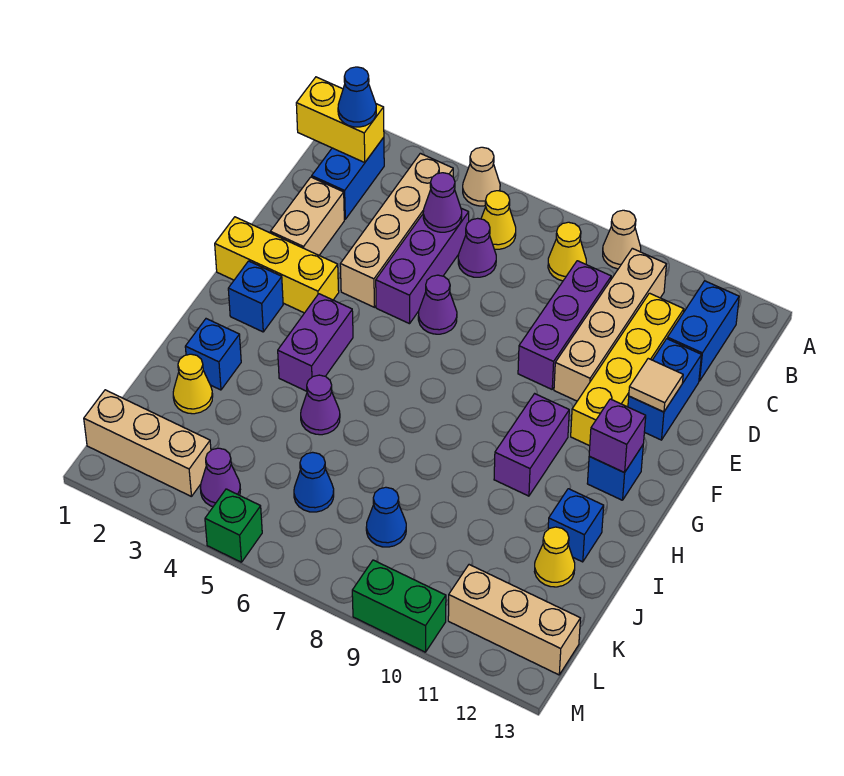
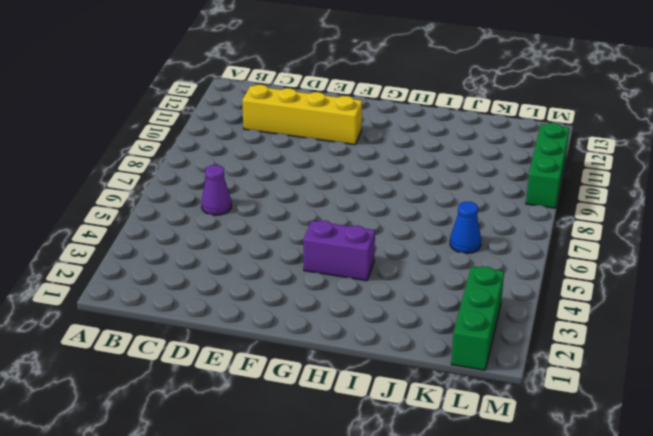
green brick L1:L3 level 1 -> tan brick L1:L3 level 1
green brick M9:M11 level 1 -> green brick M9:M10 level 1
none -> tan cone A5 level 1
none -> tan cone A9 level 1
none -> blue brick B2:C2 level 1
none -> tan brick B4:E4 level 1

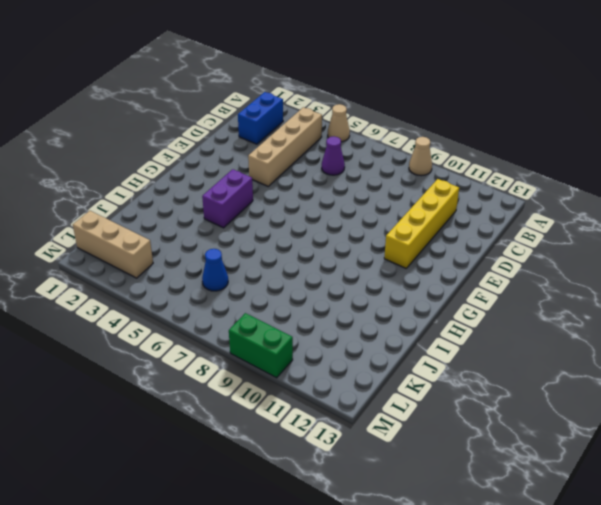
none -> yellow cone B6 level 1
none -> yellow cone B8 level 1
none -> tan brick B10:E10 level 1
none -> blue brick B12:C12 level 1

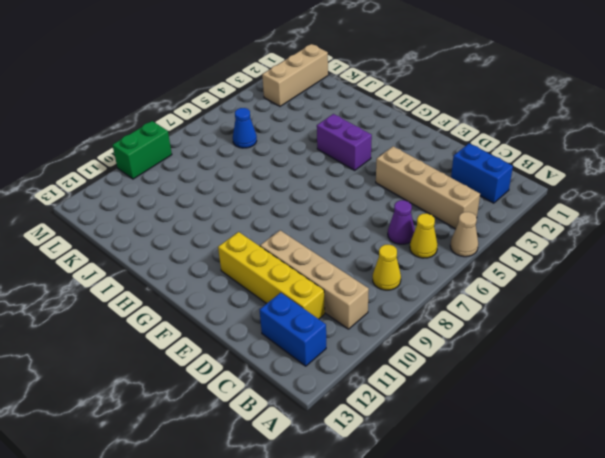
none -> tan cone A9 level 1
none -> purple brick C5:E5 level 1
none -> purple brick C9:E9 level 1
none -> tan brick D2:E2 level 1

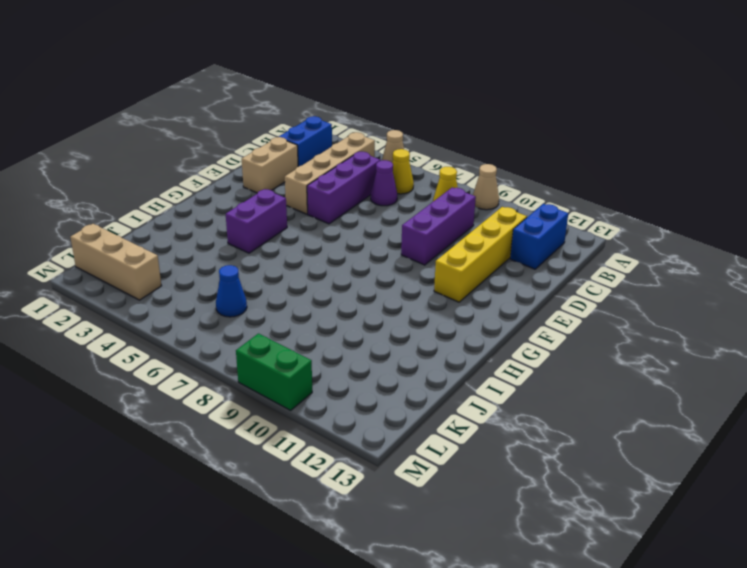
none -> tan brick B10:E10 level 1
none -> blue brick D12:E12 level 1
none -> purple cone E6 level 1
none -> yellow brick F1:F3 level 1

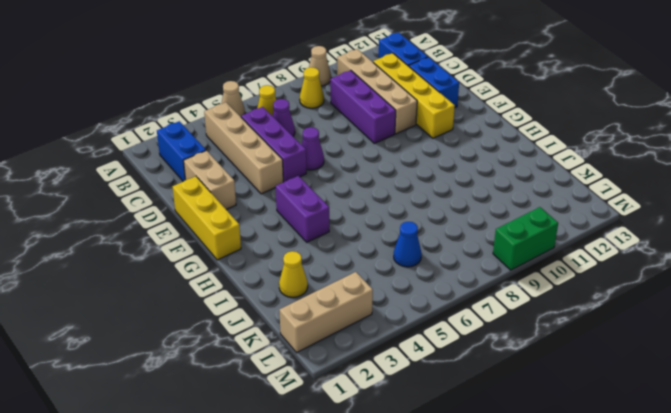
yellow brick E1:G1 level 1 -> yellow brick F1:F3 level 1
none -> blue brick G2 level 1
none -> purple brick G10:H10 level 1
none -> blue brick G12 level 1
none -> blue brick I2 level 1

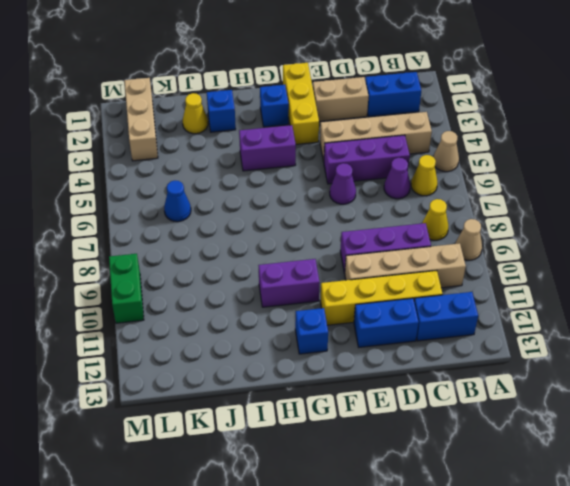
none -> purple cone I5 level 1
none -> blue brick I12 level 1
none -> yellow cone J12 level 1
none -> blue cone K8 level 1

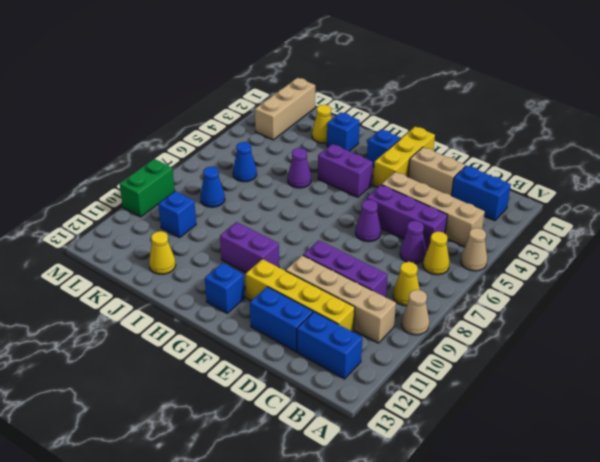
blue brick K10 level 1 -> blue brick I12 level 1
none -> purple cone L4 level 1
none -> tan brick L11:L13 level 1
none -> green brick M5 level 1
none -> yellow brick B1:B2 level 2

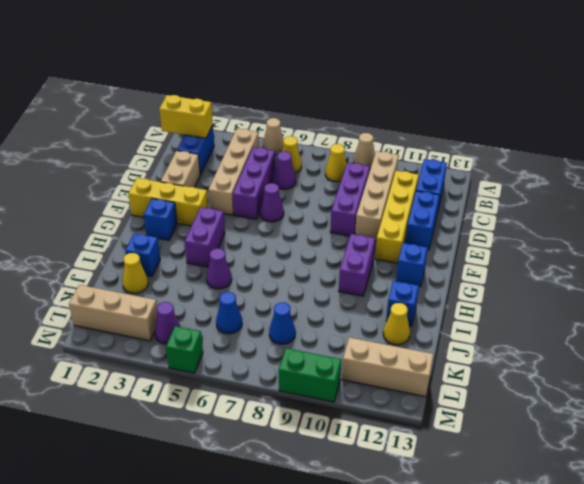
none -> purple cone C5 level 2
none -> tan tile E12 level 2
none -> purple brick G12 level 2
none -> blue cone B2 level 3

